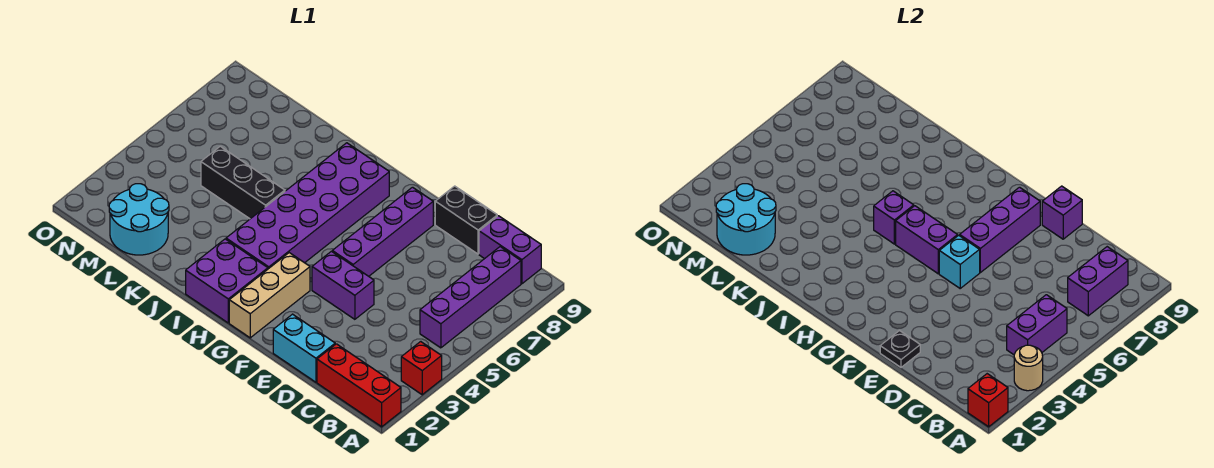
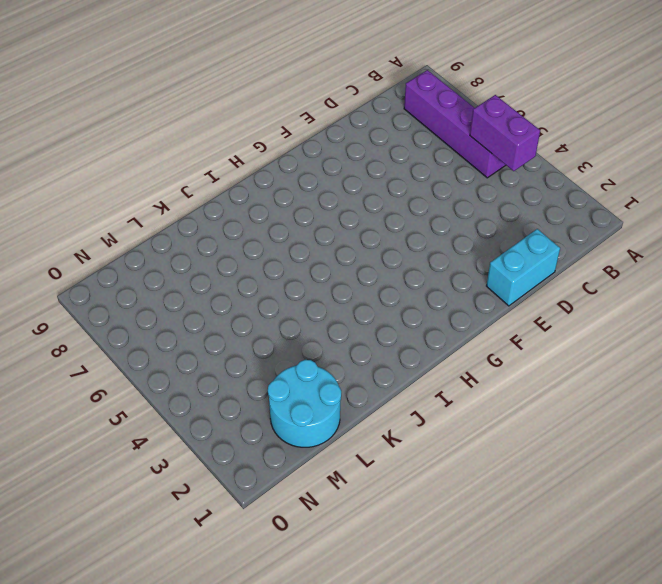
none -> red brick A1:C1 level 1
none -> red brick A3 level 1
none -> purple brick B9:C9 level 1

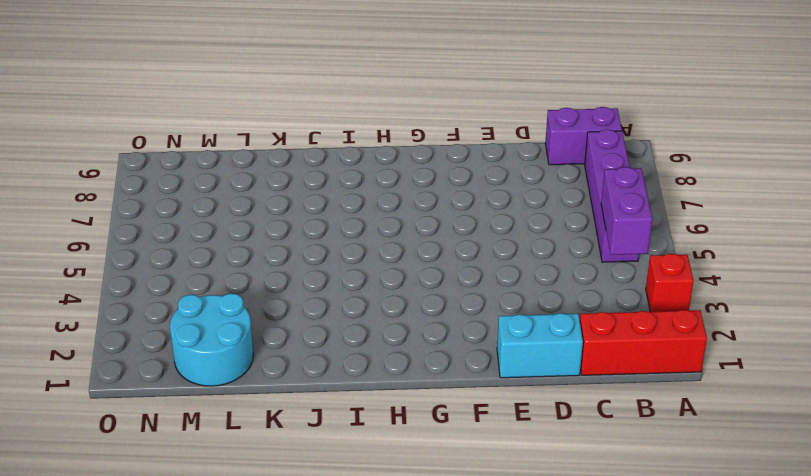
none -> black brick D9:E9 level 1
none -> purple brick E4:F4 level 1
none -> purple brick F5:F8 level 1

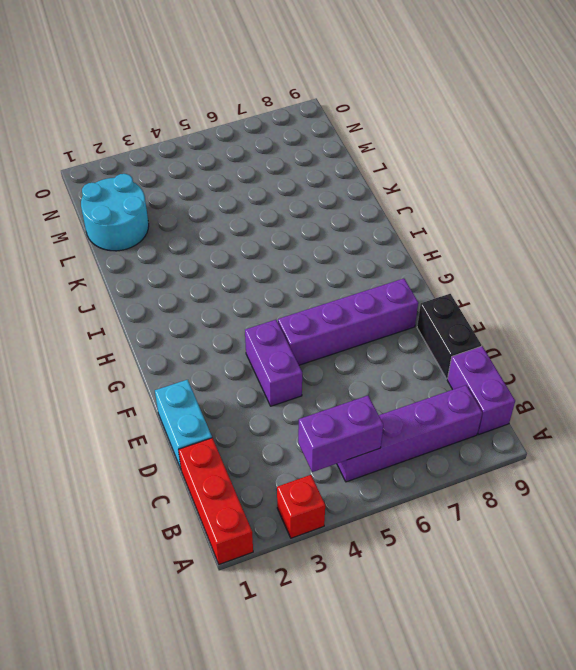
none -> tan brick G1:G3 level 1
none -> purple brick H1:I2 level 1
none -> purple brick H3:I8 level 1

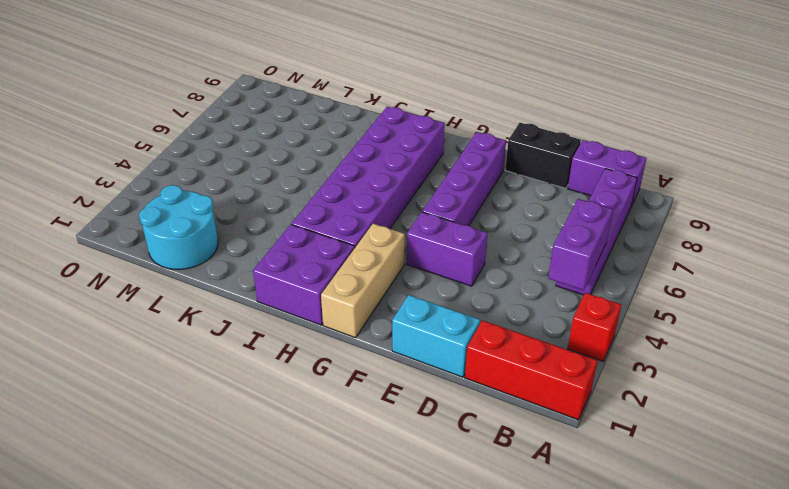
none -> black brick J5:L5 level 1
none -> red brick A1 level 2
none -> tan round brick A3 level 2

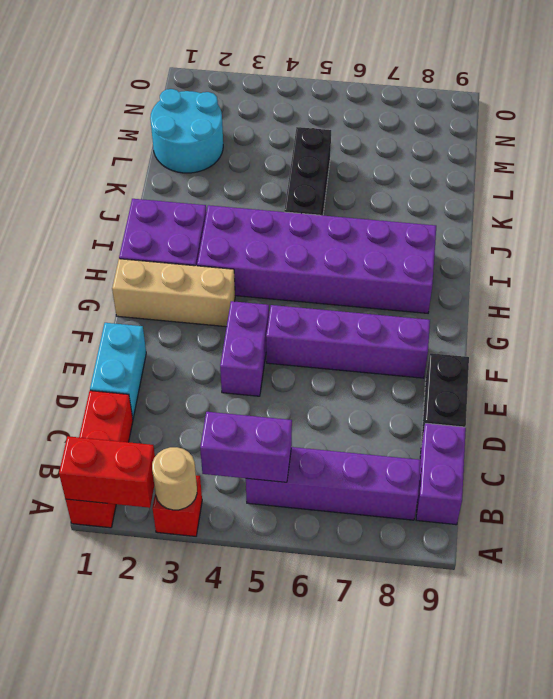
red brick A1:A2 level 2 -> red brick A1 level 2
none -> purple brick B7:B8 level 2
none -> black plate E1 level 2
none -> purple brick E9 level 2

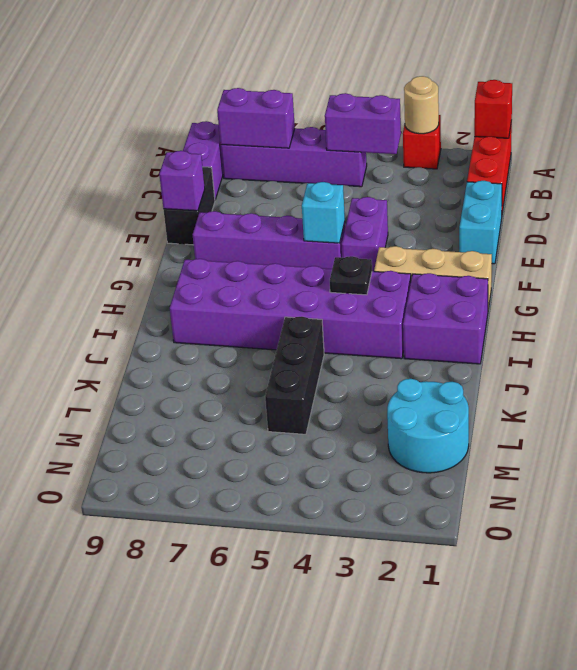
black plate H4 level 2 -> black plate E1 level 2
none -> purple brick F6:F8 level 2
none -> purple brick G5:H5 level 2
none -> purple brick I5 level 2

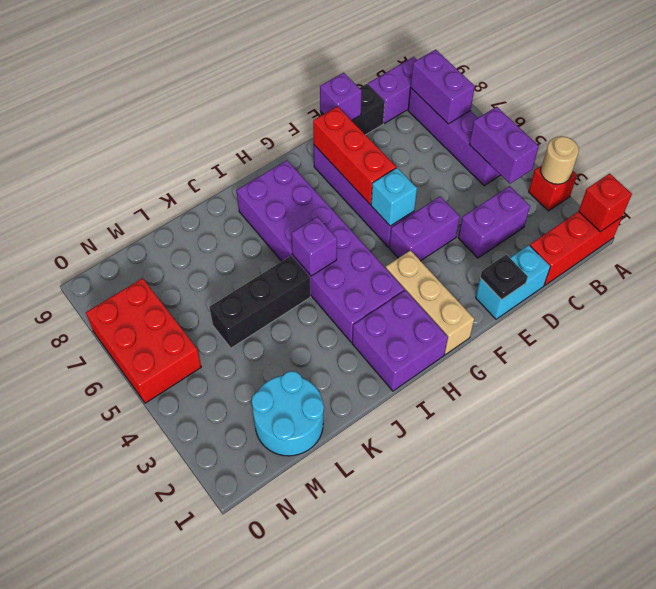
purple brick C3:D3 level 1 -> purple brick G5:H5 level 2
red brick F6:F8 level 2 -> purple brick F6:F8 level 2
red brick N5:O7 level 1 -> none
none -> cyan round brick L1:M2 level 2

